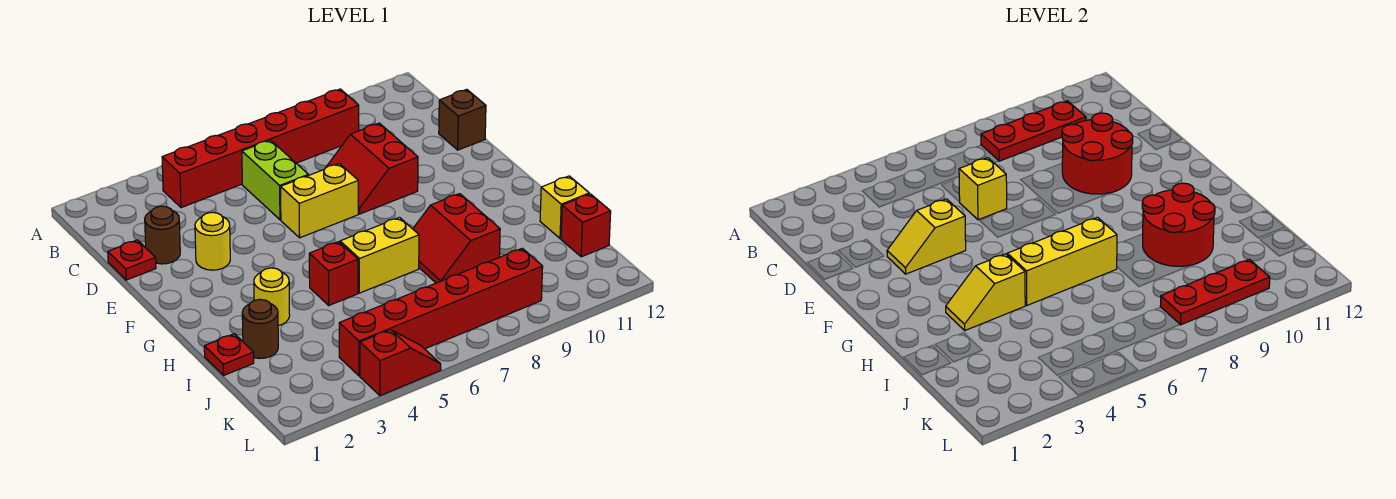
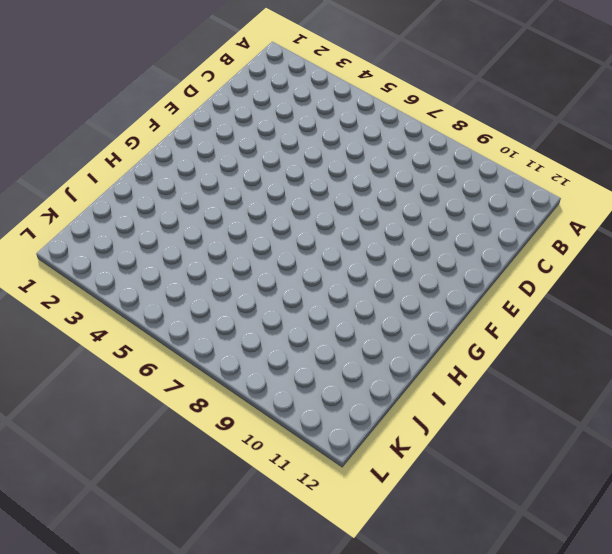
none -> red brick B4:B9 level 1
none -> lime brick C6:D6 level 1
none -> red plate D1 level 1

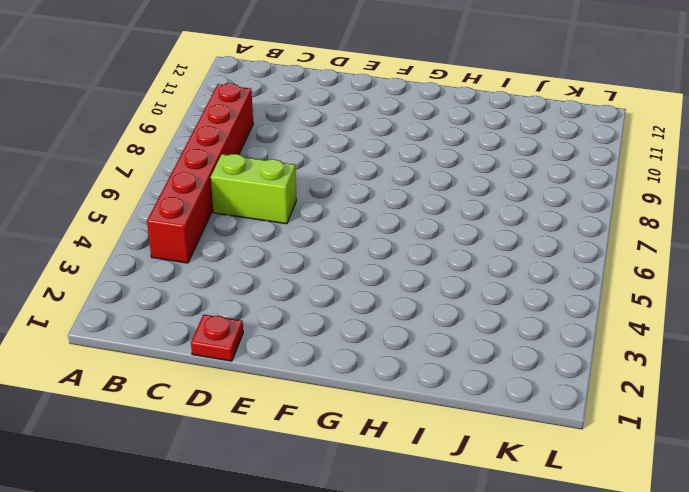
none -> brown round brick D2 level 1
none -> red slope D8:E9 level 1 top 9
none -> brown brick D12 level 1

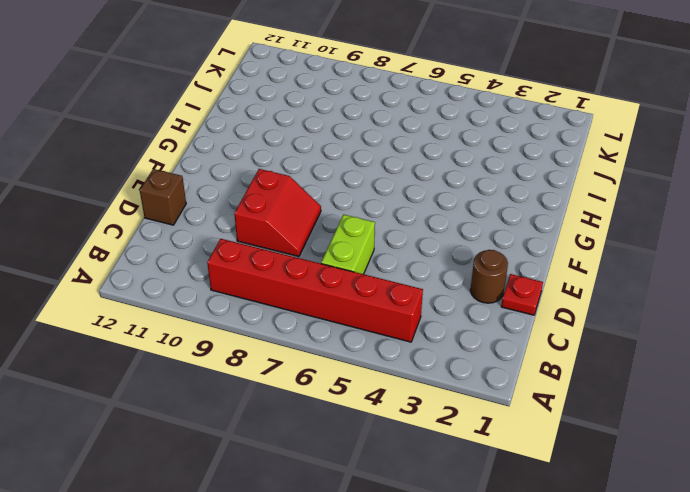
none -> yellow round brick E3 level 1
none -> yellow brick E6:E7 level 1
none -> yellow round brick H3 level 1

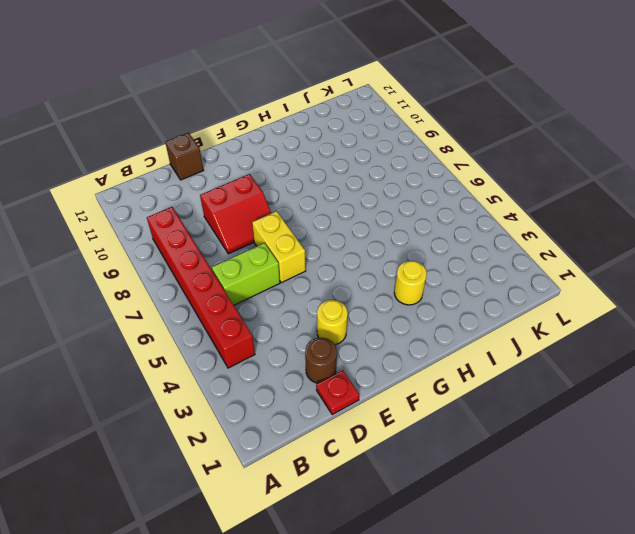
none -> red brick H5 level 1
none -> yellow brick H6:H7 level 1
none -> red slope H8:I9 level 1 top 9

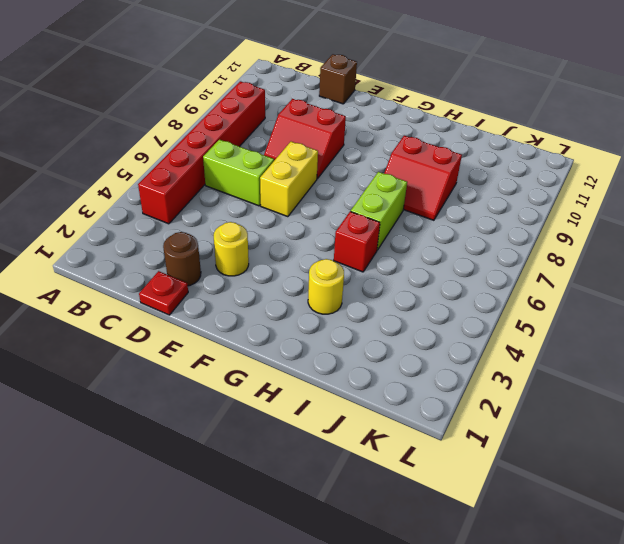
lime brick H6:H7 level 1 -> yellow brick H6:H7 level 1
none -> red plate I1 level 1
none -> brown round brick I2 level 1
none -> yellow brick I12 level 1

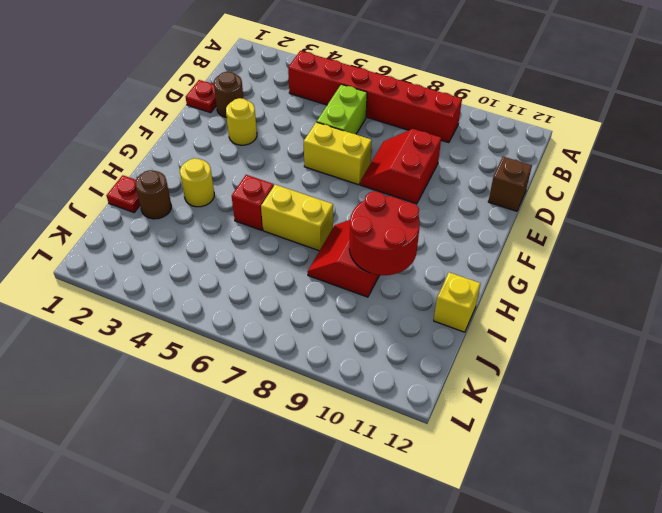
none -> red brick J12 level 1
none -> red brick K4:K9 level 1
none -> red slope L4:L5 level 1 top 4

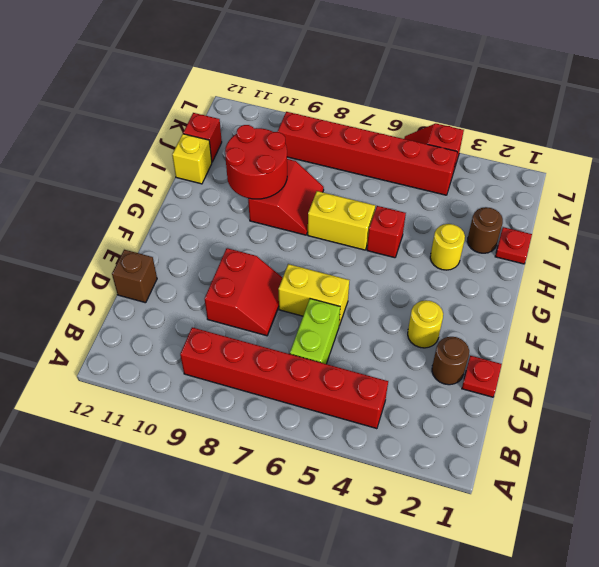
none -> red plate B8:B10 level 2
none -> yellow brick D6 level 2
none -> red round brick D9:E10 level 2

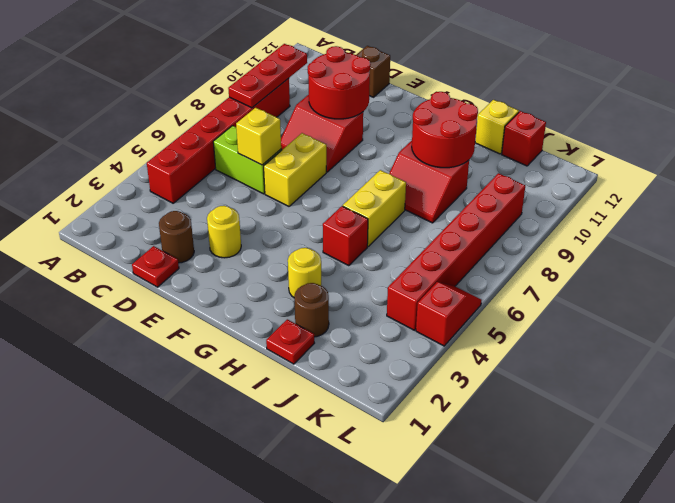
none -> yellow slope E3:E4 level 2 top 4
none -> yellow slope H3:H4 level 2 top 4
none -> yellow brick H5:H7 level 2

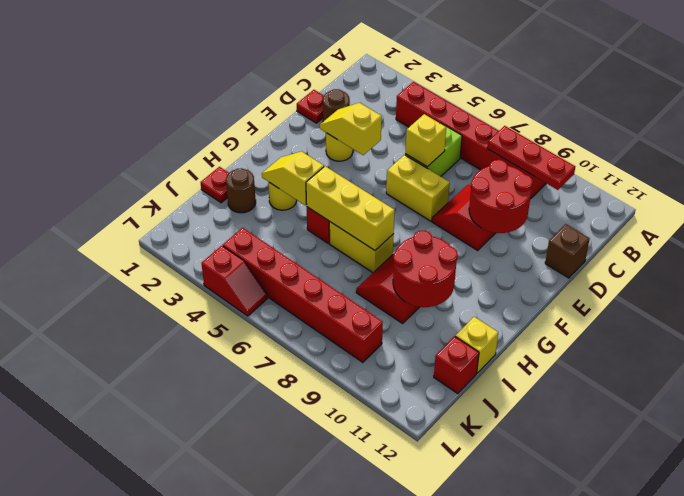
none -> red plate K8:K10 level 2

